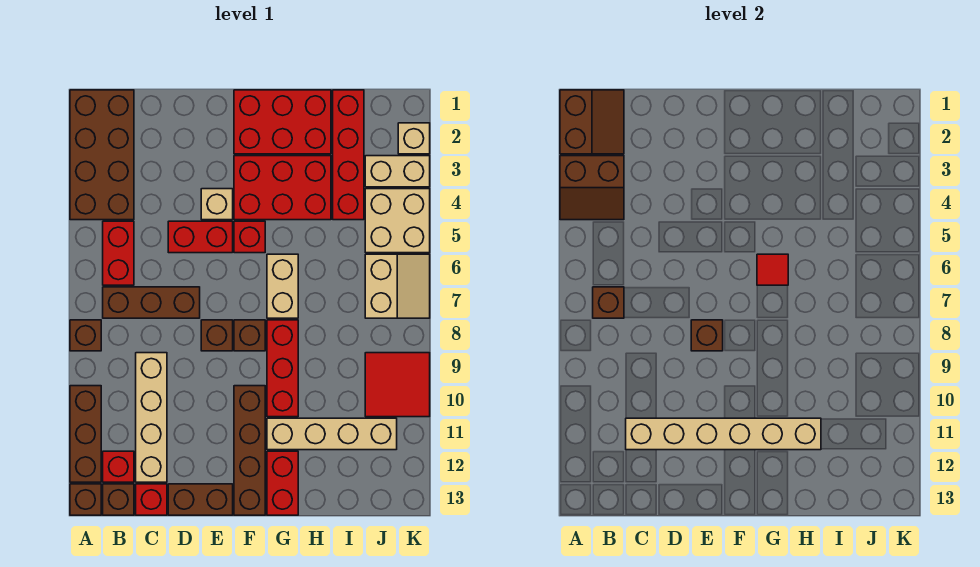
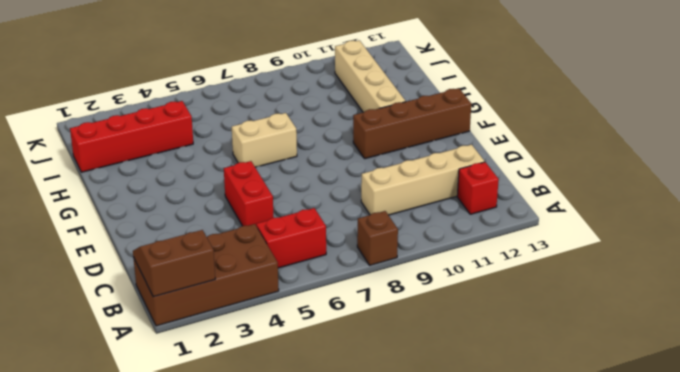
none -> brown brick A10:A12 level 1
none -> brown brick A13 level 1
none -> brown brick B7:D7 level 1
none -> brown brick B13 level 1

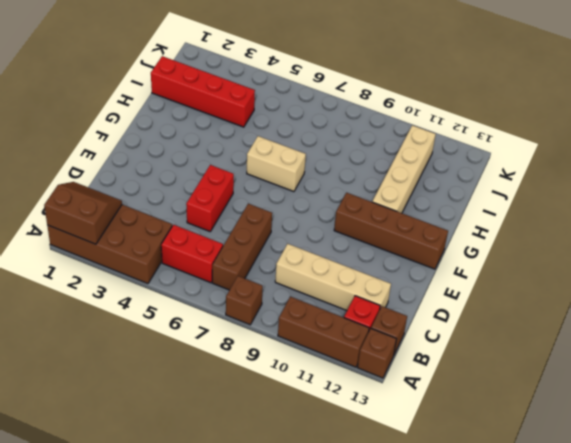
none -> red brick C13 level 1
none -> brown brick D13:E13 level 1
none -> tan brick E4 level 1
none -> brown brick E8 level 1

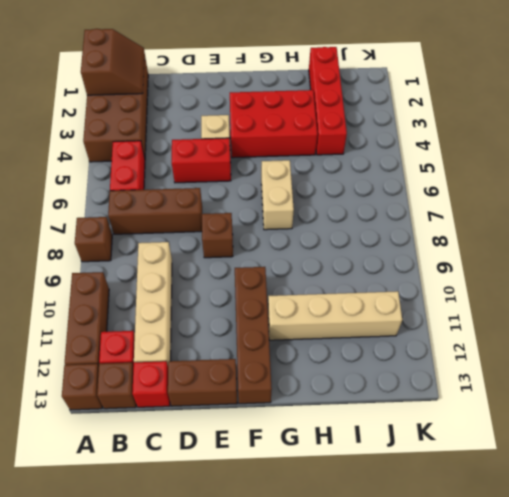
none -> red brick F1:H2 level 1
none -> red brick F5 level 1
none -> brown brick F8 level 1
none -> red brick G8:G10 level 1

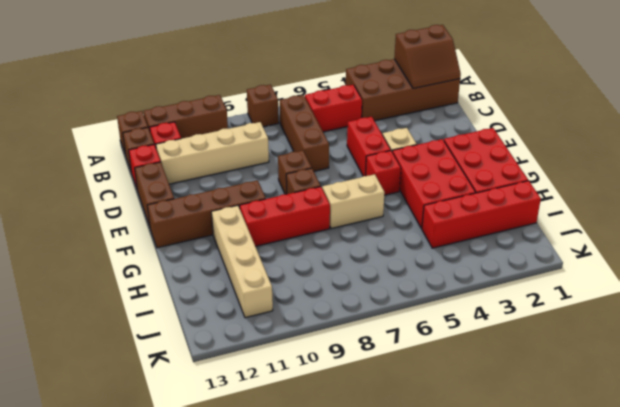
none -> red brick G12:G13 level 1
none -> tan brick J3:K3 level 1
none -> tan brick J4:K5 level 1
none -> tan slope J6:K7 level 1 top J

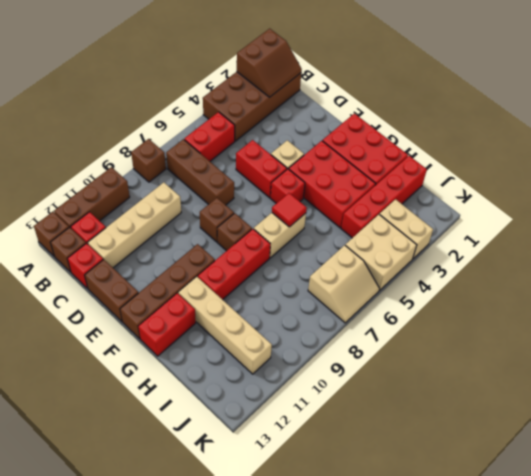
none -> red tile J9:K10 level 1
none -> tan brick K2 level 1
none -> brown slope A3:B4 level 2 top 3
none -> brown brick B7 level 2

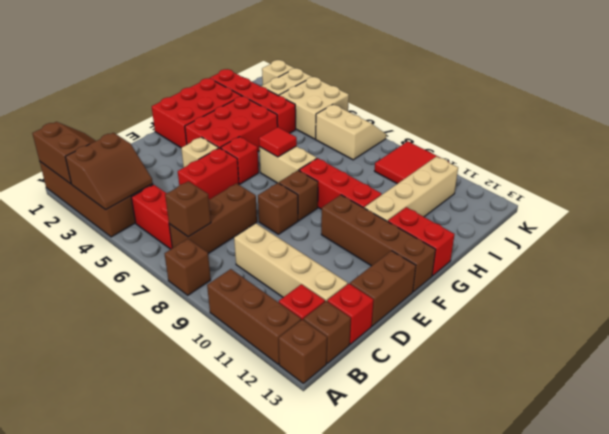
none -> tan brick C11:H11 level 2
none -> brown brick E8 level 2

